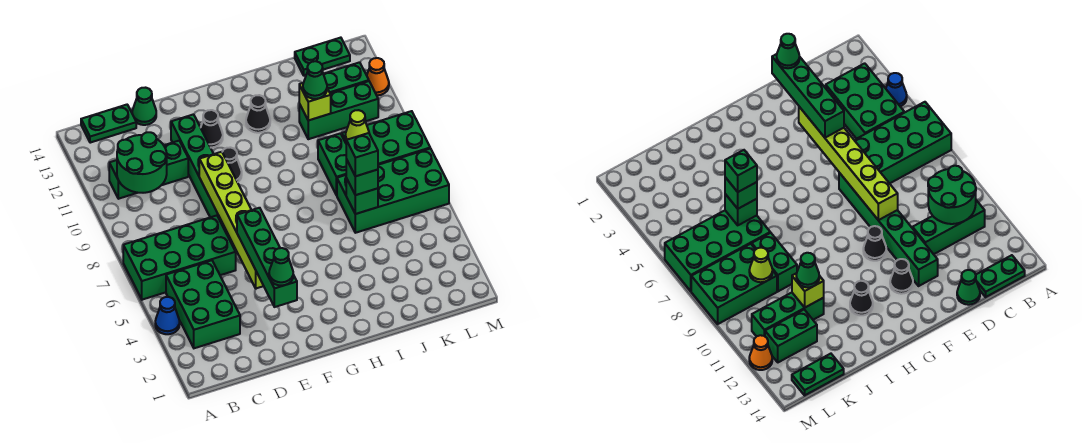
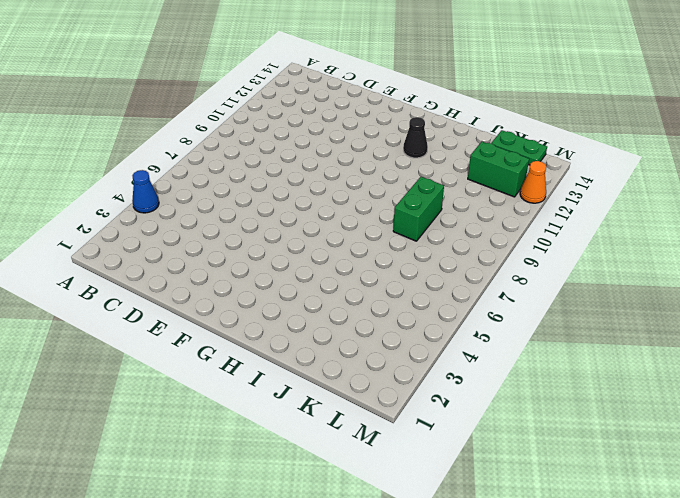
none -> green brick A6:D7 level 1
none -> green brick B3:C5 level 1
none -> green brick B11:D11 level 1

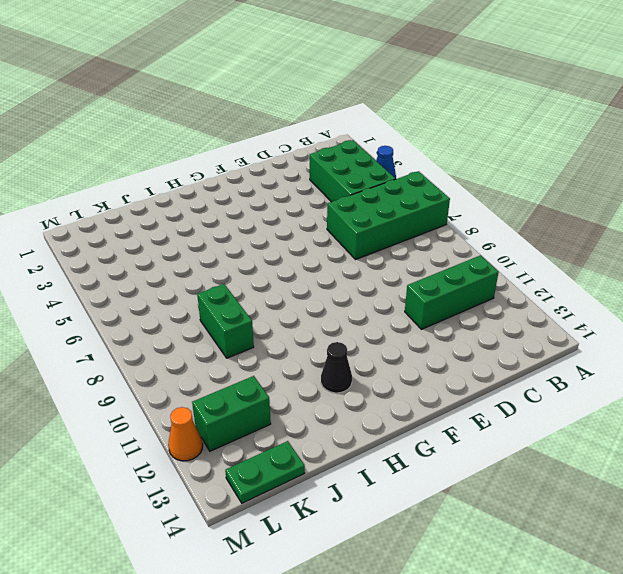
none -> green plate B14:C14 level 1
none -> green cone D14 level 1
none -> green brick E7:E12 level 1

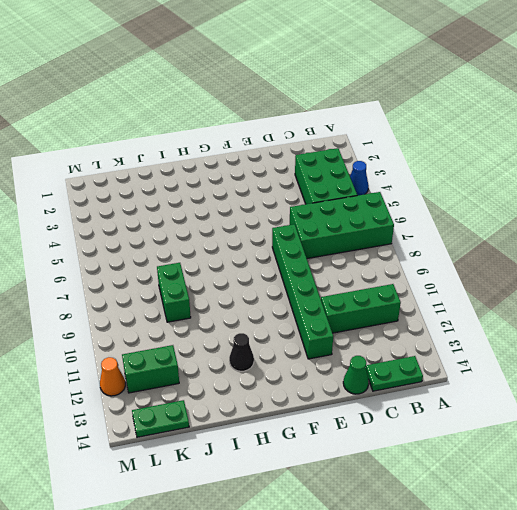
none -> black cone F10 level 1
none -> black cone F12 level 1
none -> green brick J6:M7 level 1

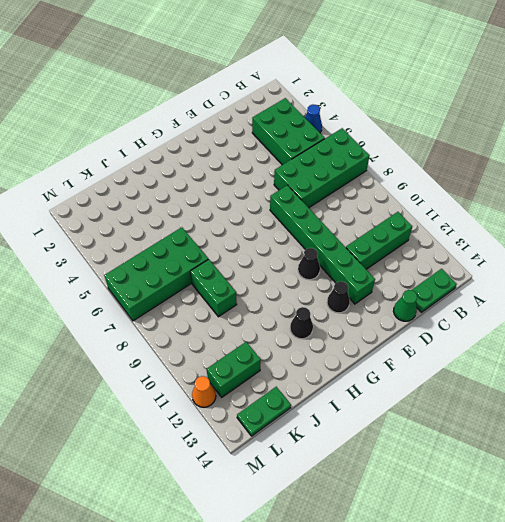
none -> green brick J11:L11 level 1
none -> green brick K8:M9 level 1
none -> green round brick B10:C11 level 2

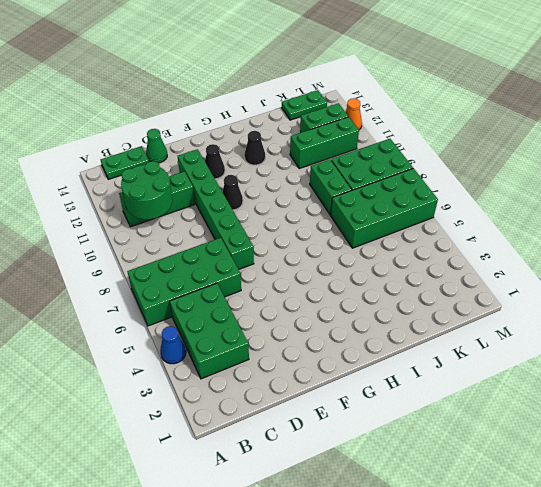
none -> lime brick E4:E9 level 2
none -> green brick J6 level 2
none -> lime brick J11 level 2

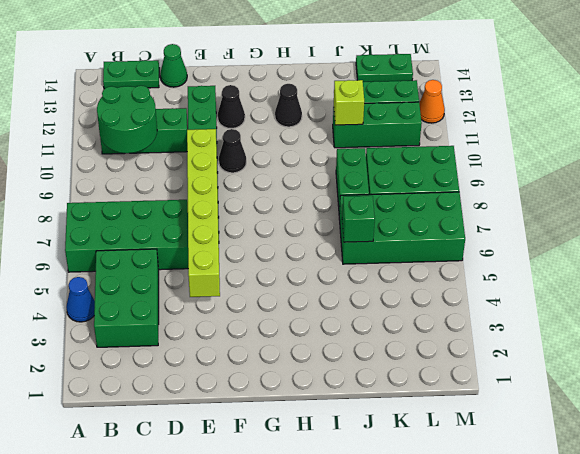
none -> lime cone K9 level 2
none -> green brick E2:E5 level 3
none -> green brick J6 level 3

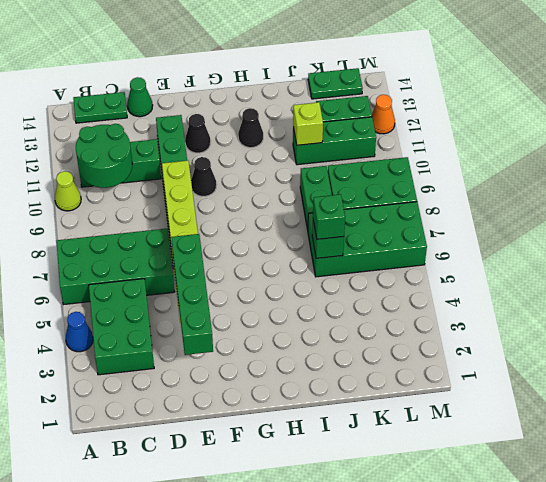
lime cone A10 level 1 -> lime cone K9 level 2
none -> green cone J11 level 3
none -> green cone E2 level 4
none -> green brick J6 level 4

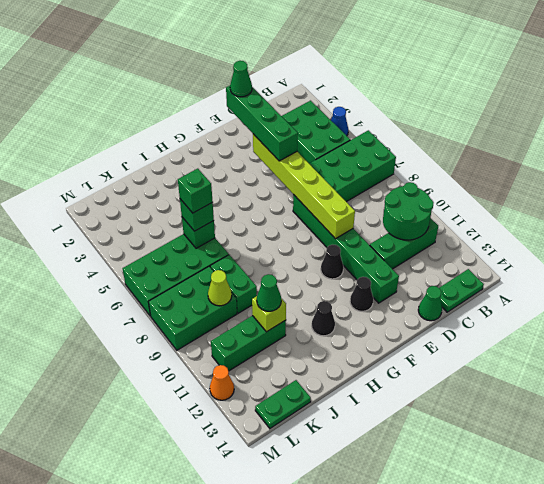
none -> green brick K12:L12 level 1

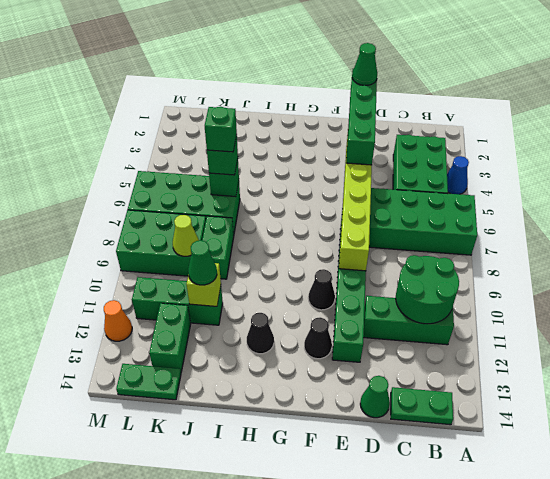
green brick K12:K13 level 1 -> green brick K12:L12 level 1

